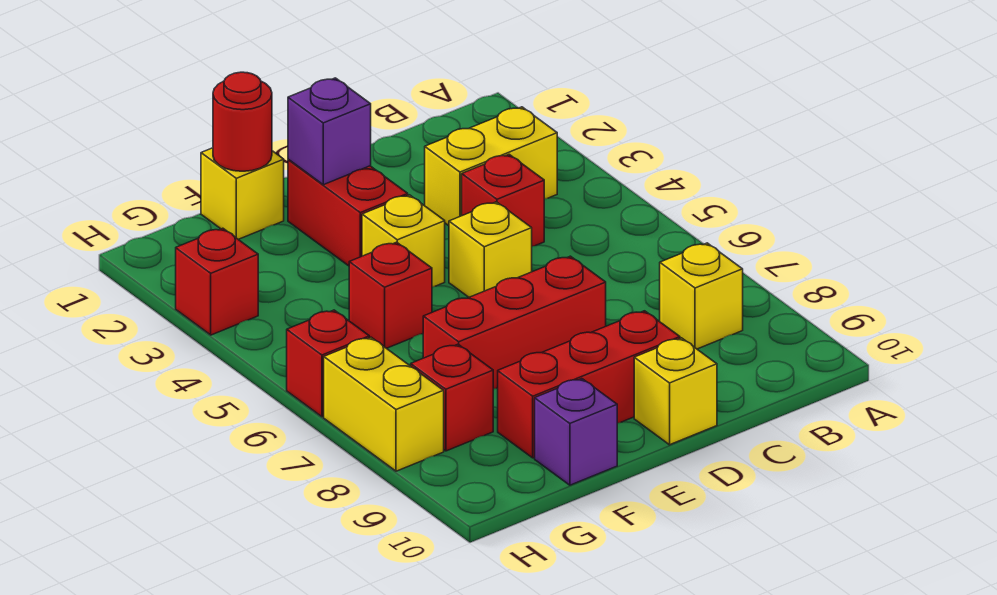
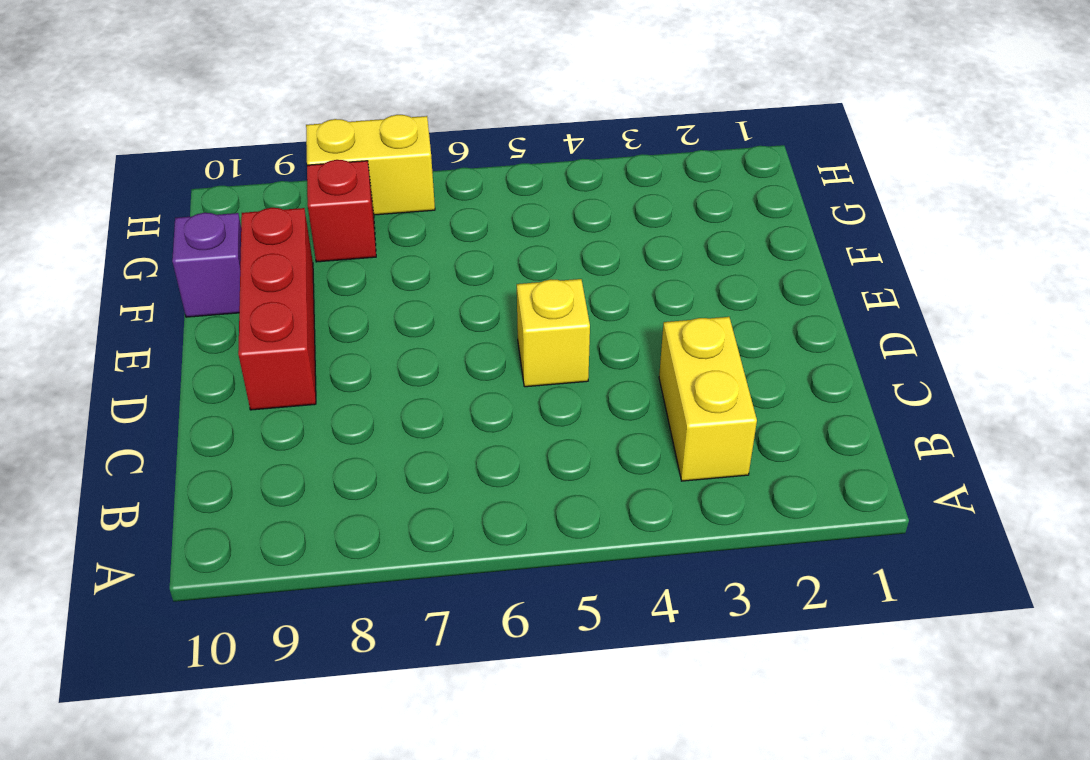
none -> yellow brick B8 level 1
none -> red brick C4 level 1
none -> red brick D7:F7 level 1

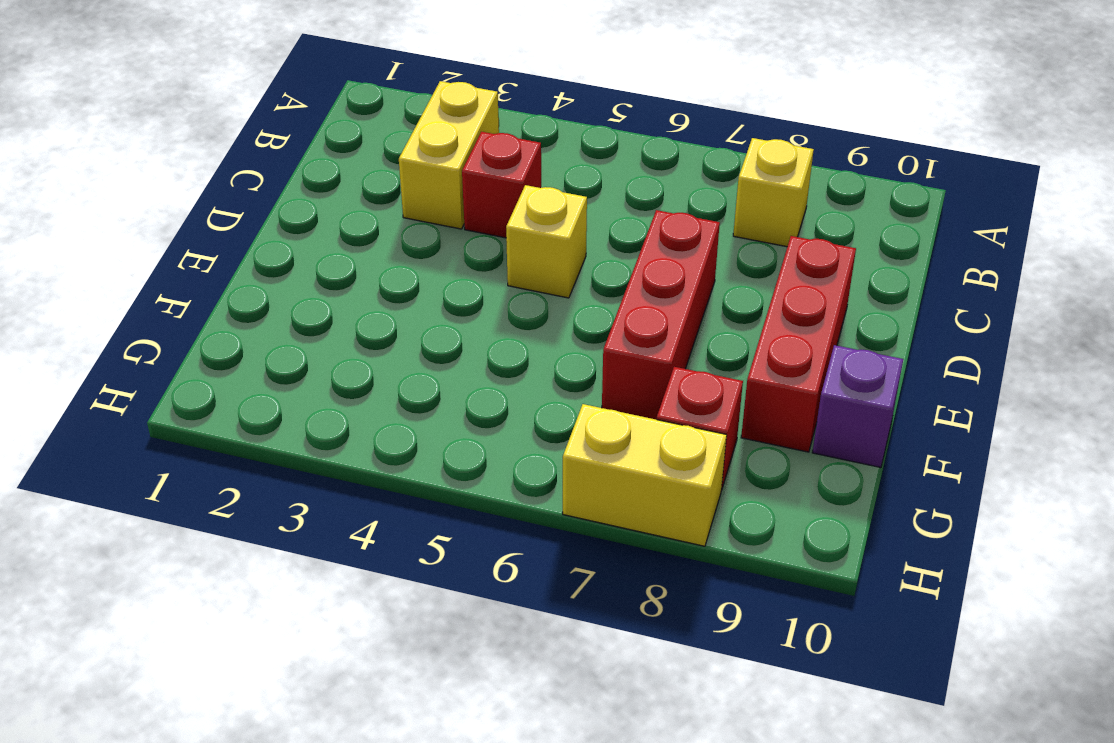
none -> yellow brick D10 level 1
none -> red brick E2:E3 level 1
none -> yellow brick E4 level 1

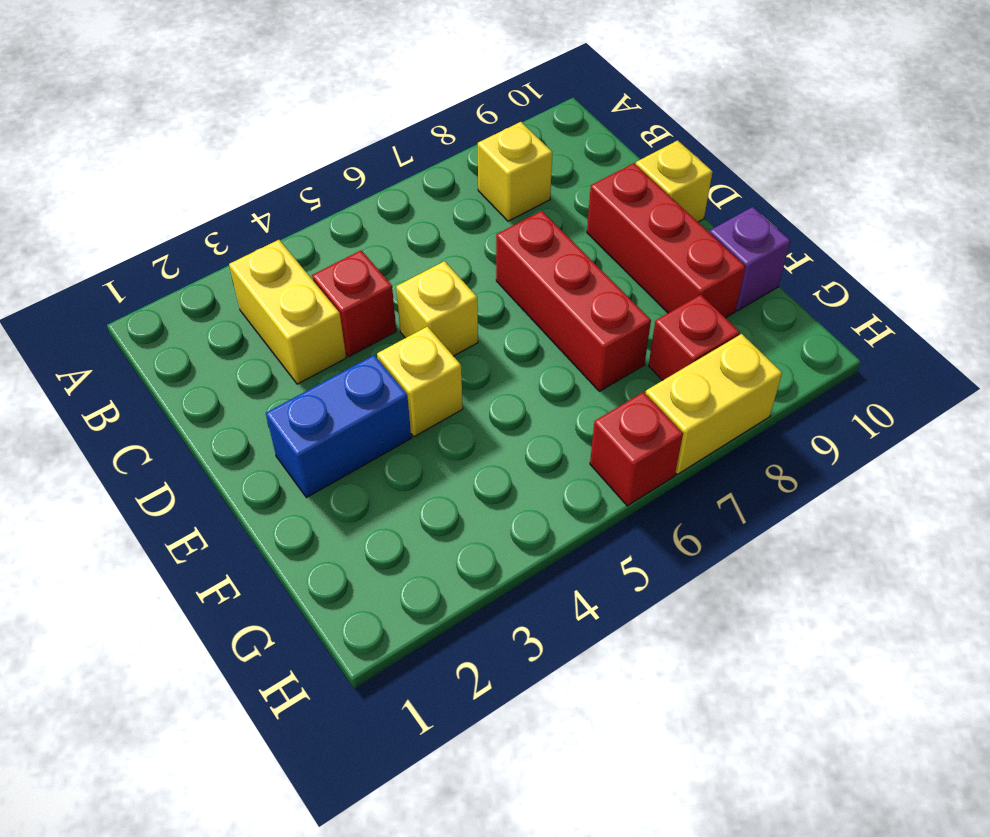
blue brick E2:E3 level 1 -> red brick E2:E3 level 1
none -> yellow brick F1 level 1
none -> red brick F5 level 1
none -> red brick H3 level 1

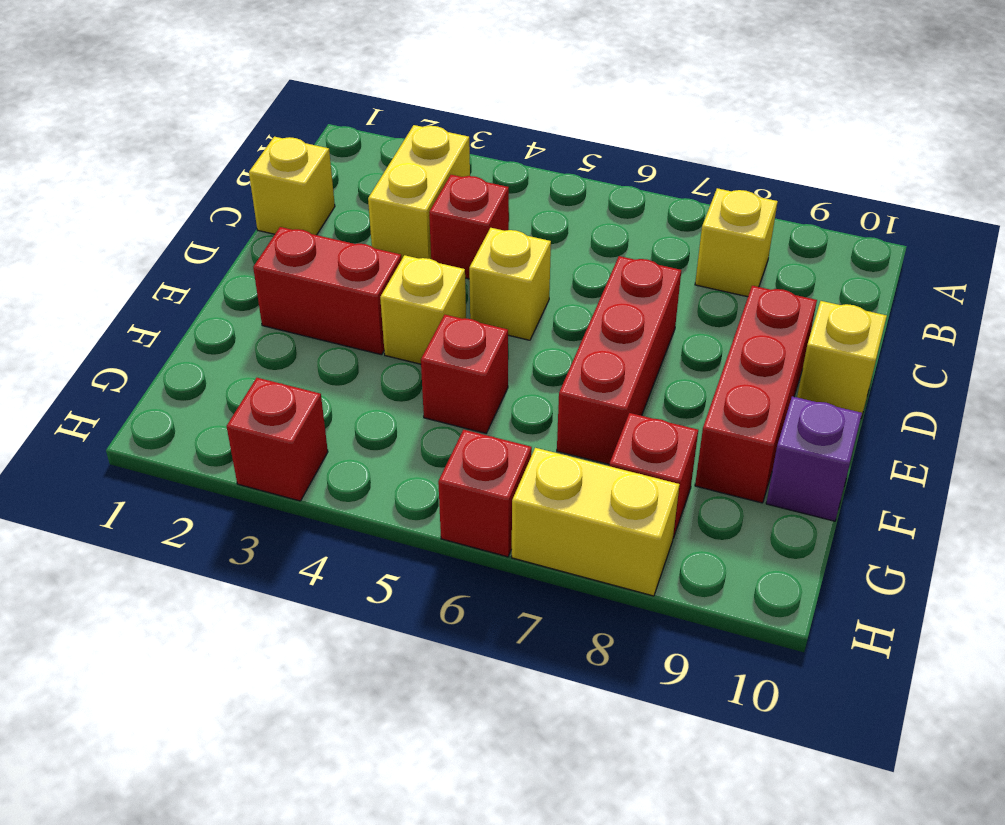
yellow brick C1 level 1 -> yellow brick F1 level 1
none -> purple brick E2 level 2
none -> red round brick F1 level 2

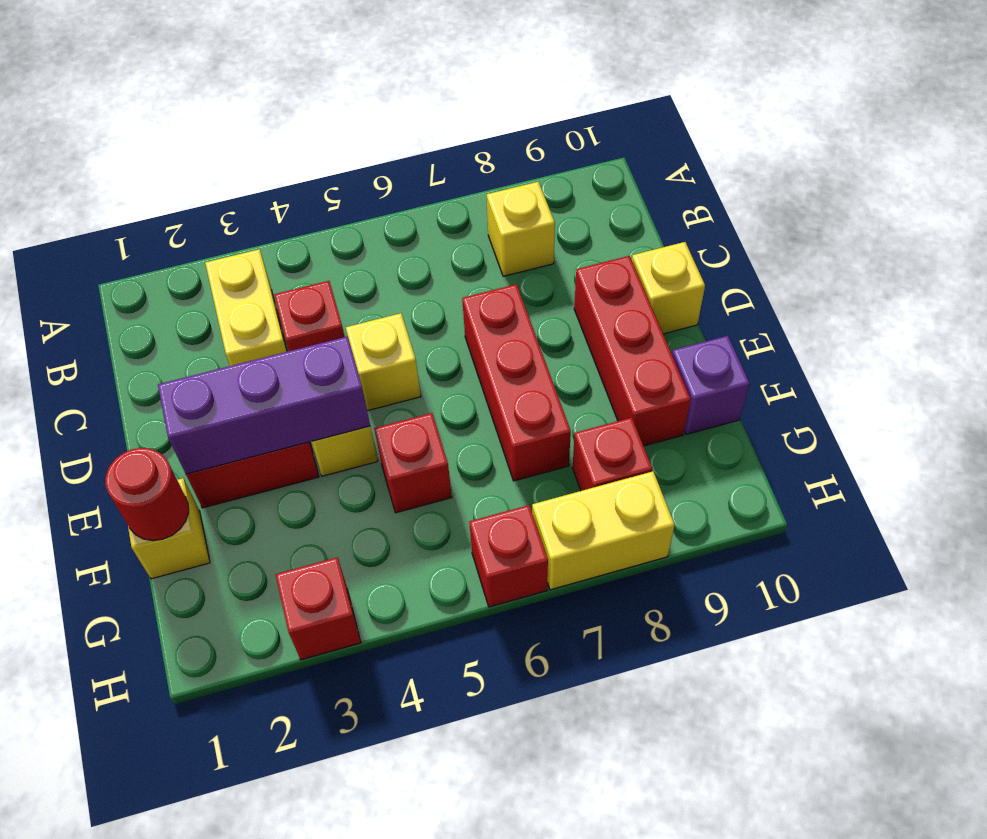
purple brick E2:E4 level 2 -> purple brick E2 level 2

